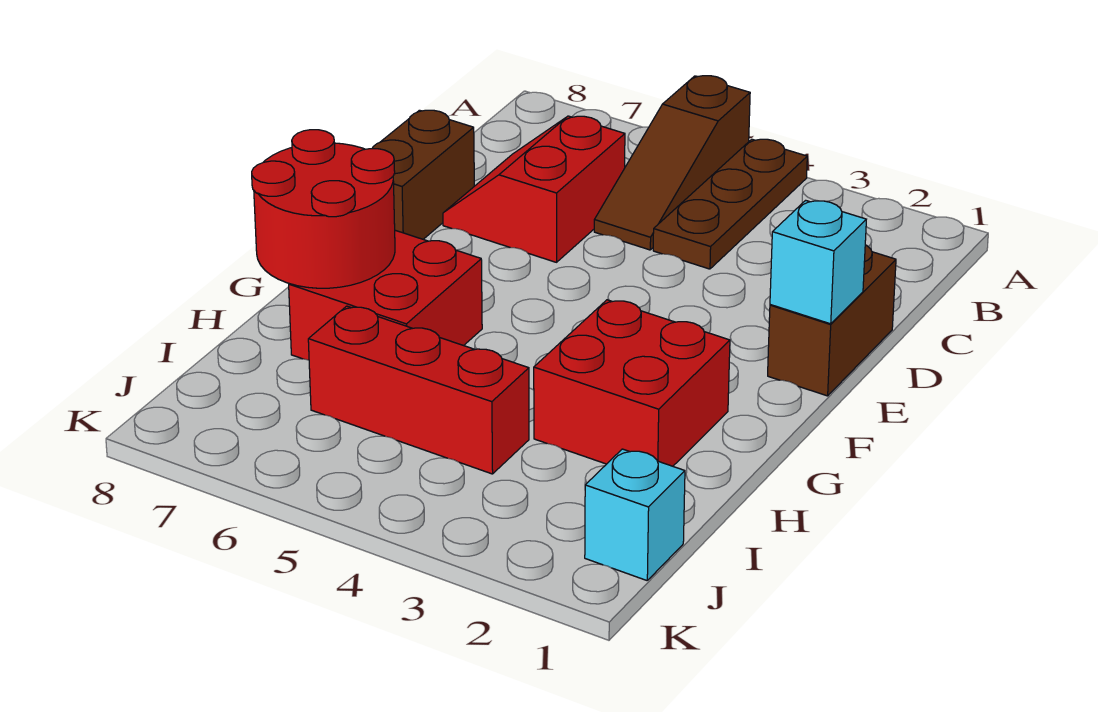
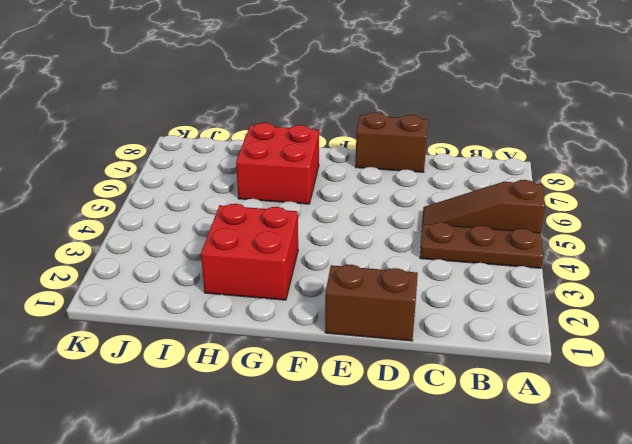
none -> red slope C6:D7 level 1 top 6
none -> red brick I4:I6 level 1

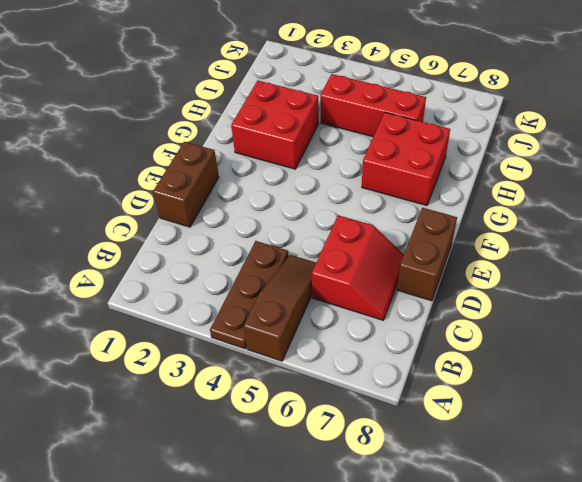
none -> cyan brick J1 level 1
none -> cyan brick E1 level 2

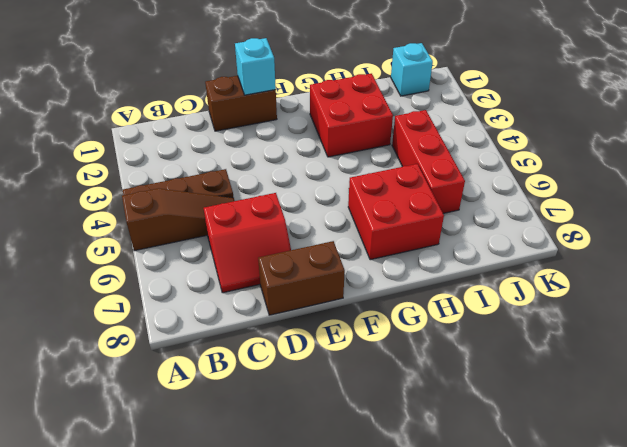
none -> red round brick G7:H8 level 2

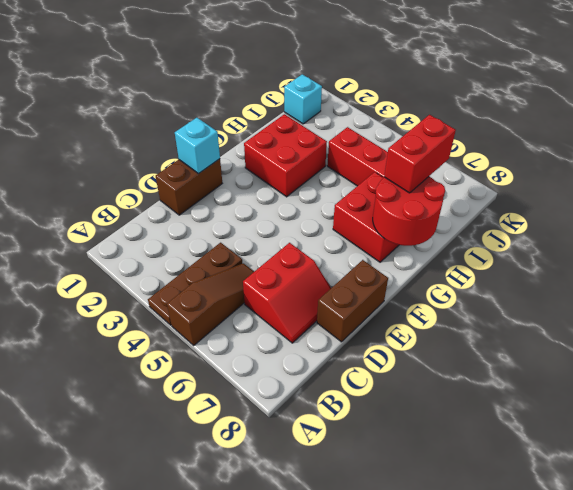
red brick H7:I7 level 3 -> none

